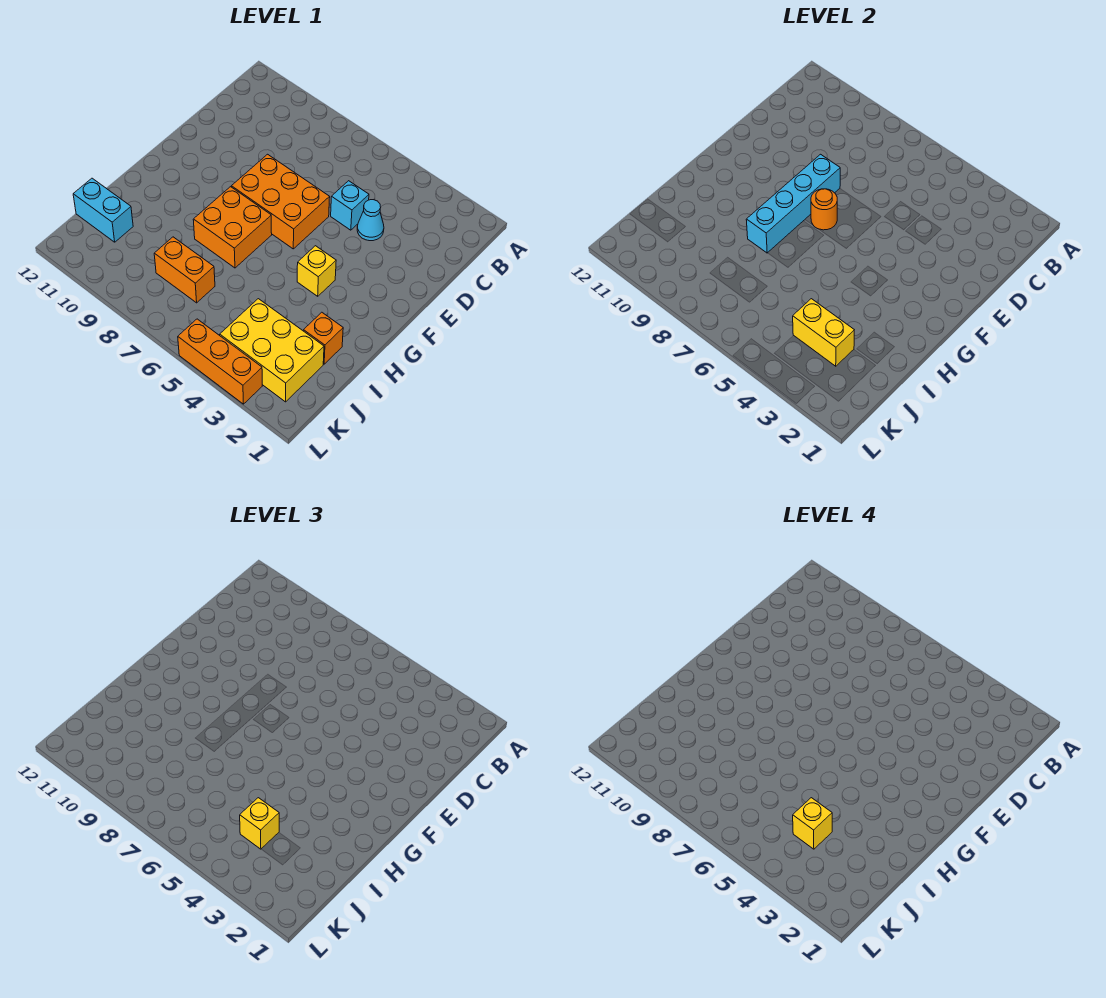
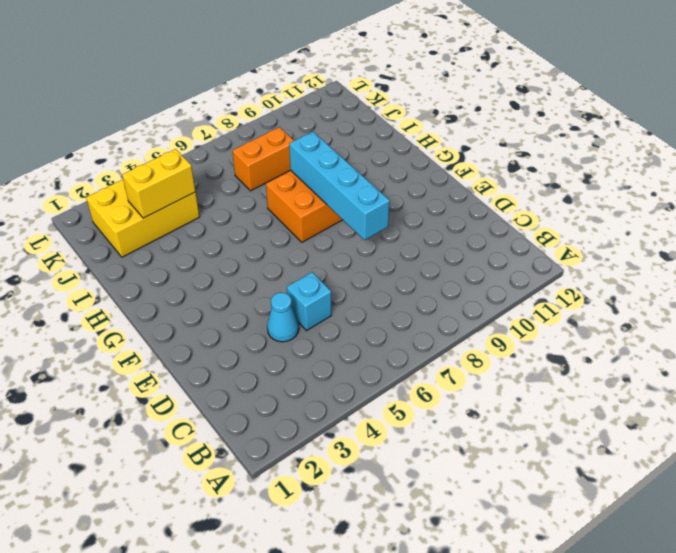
none -> orange brick E6:F8 level 1
none -> yellow brick G4 level 1
none -> orange brick I2 level 1

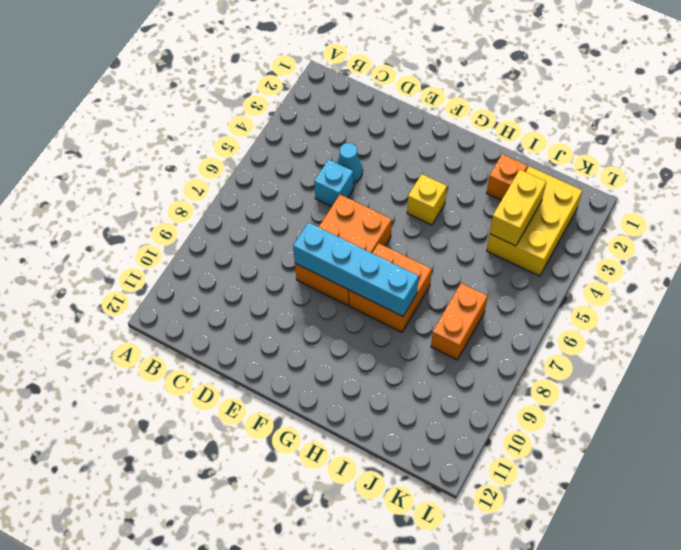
none -> cyan brick J11:J12 level 1
none -> orange brick L3:L5 level 1
none -> orange round brick F7 level 2

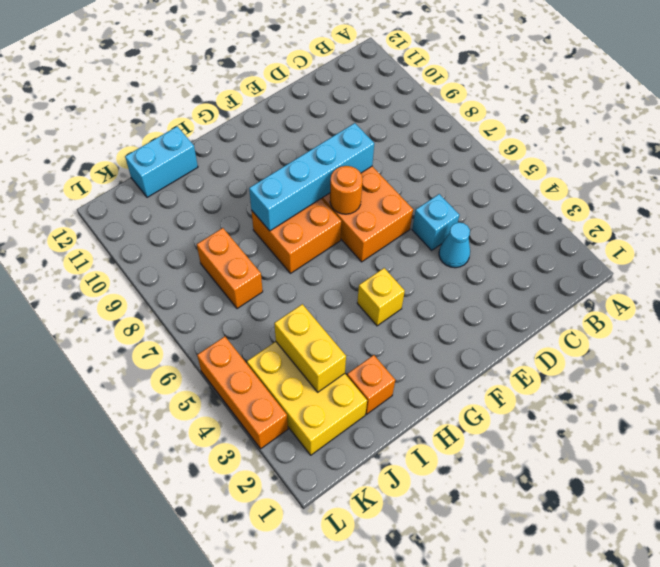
cyan brick I12:J12 level 1 -> cyan brick J11:J12 level 1
none -> yellow brick J4 level 3
none -> yellow brick J4 level 4

